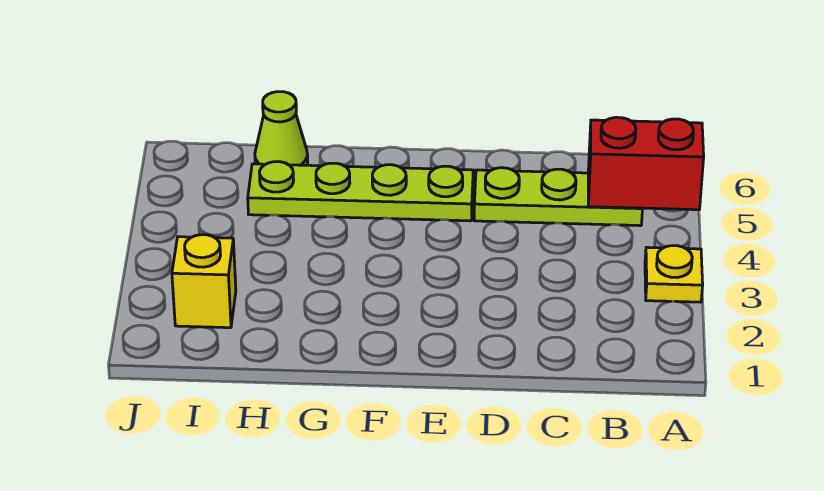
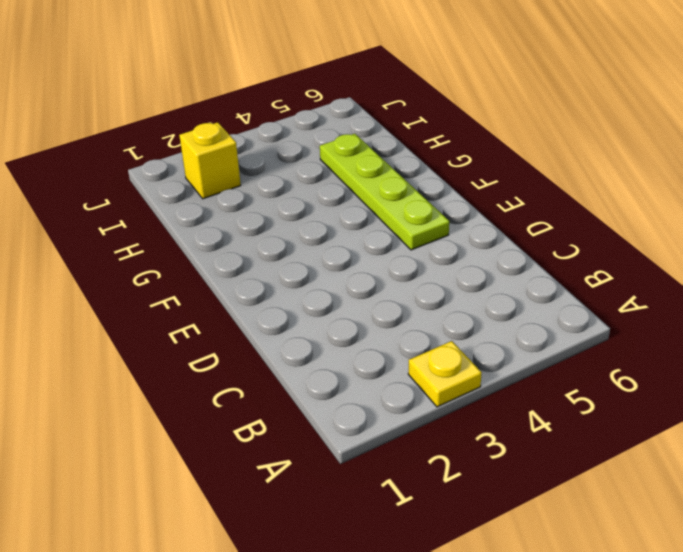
none -> lime plate B5:D5 level 1
none -> lime cone H6 level 1

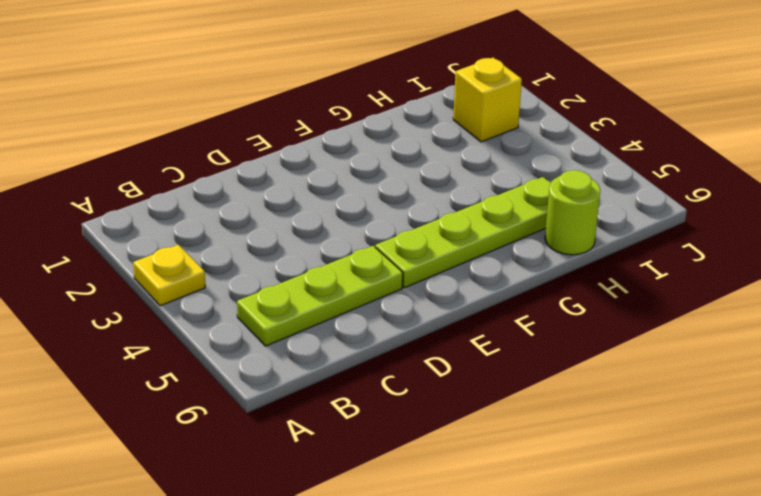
lime round brick H6 level 1 -> lime cone H6 level 1
none -> red brick A5:B5 level 2

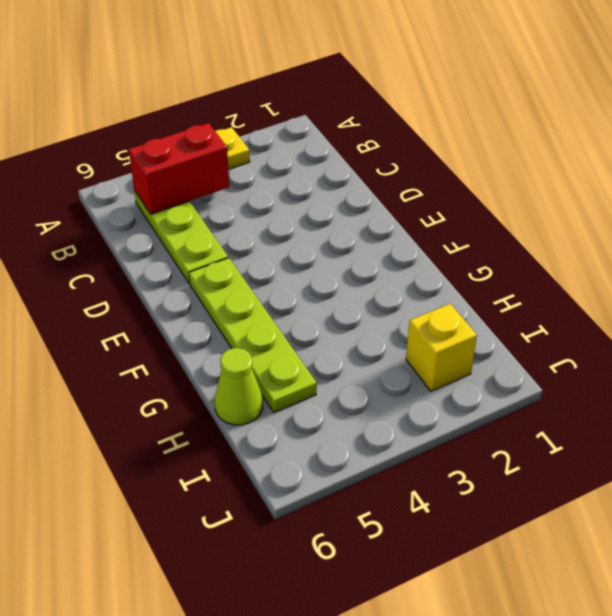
red brick B4:B5 level 2 -> red brick A5:B5 level 2

